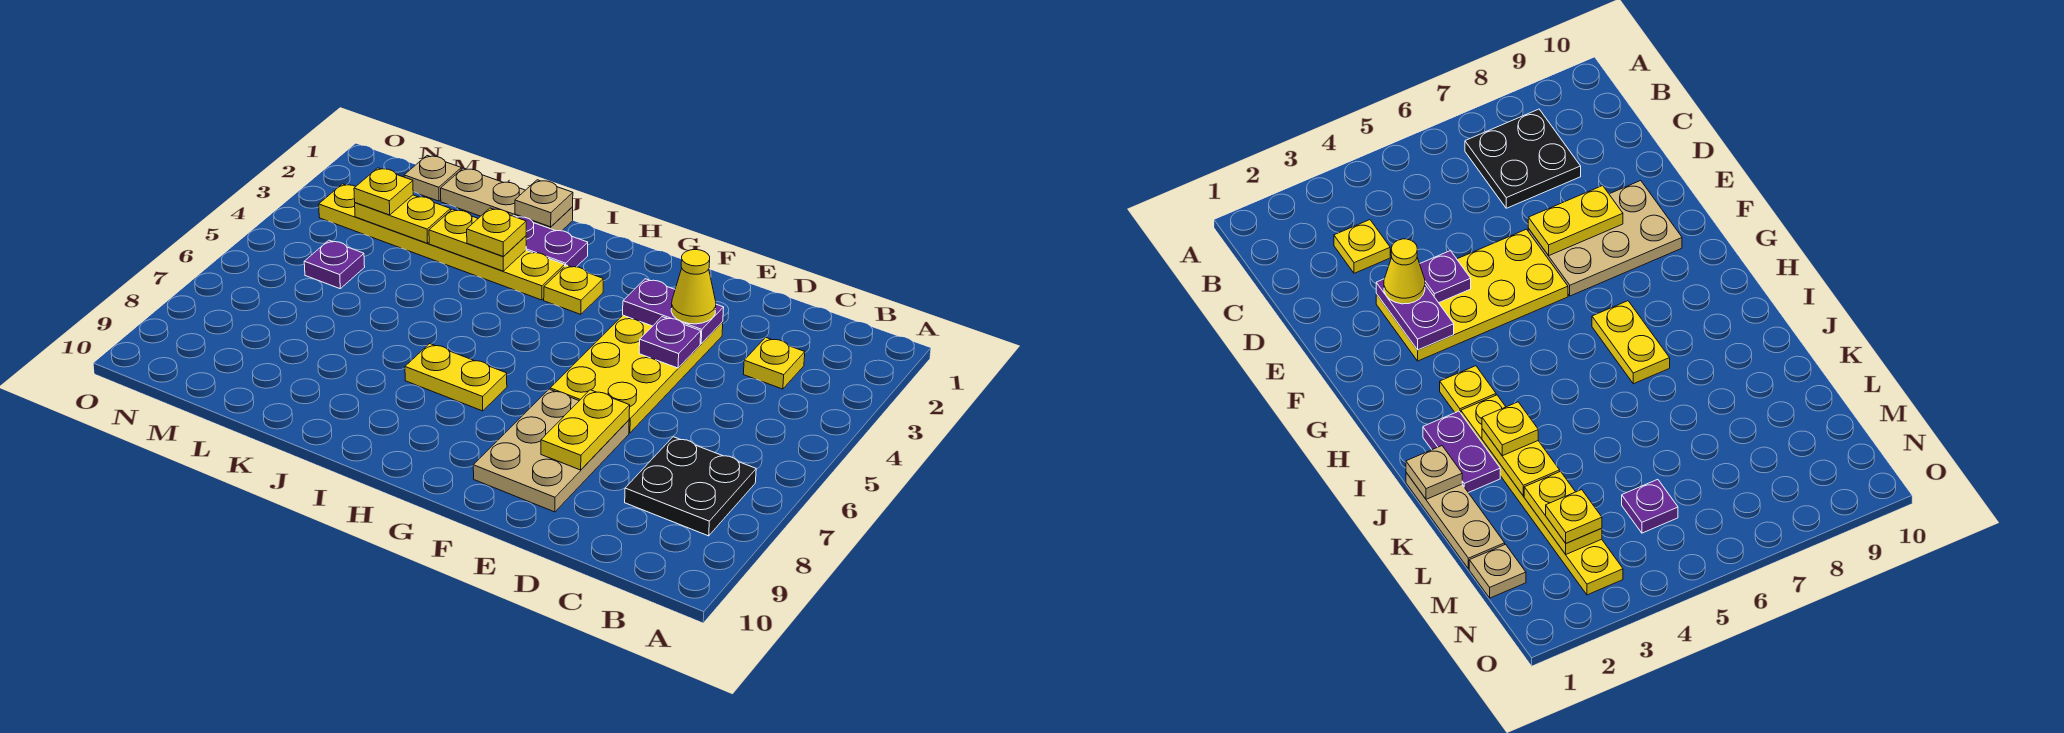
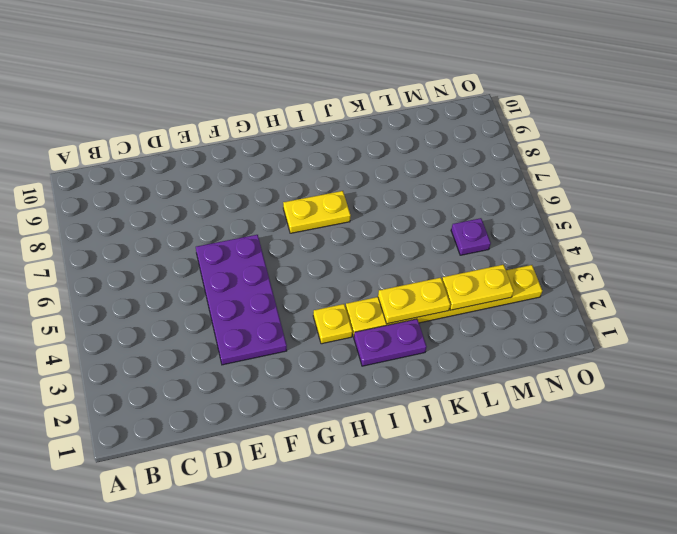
purple plate E3:F6 level 1 -> yellow plate E3:F6 level 1
none -> black plate B7:C8 level 1
none -> yellow plate C3 level 1
none -> tan plate E7:F9 level 1

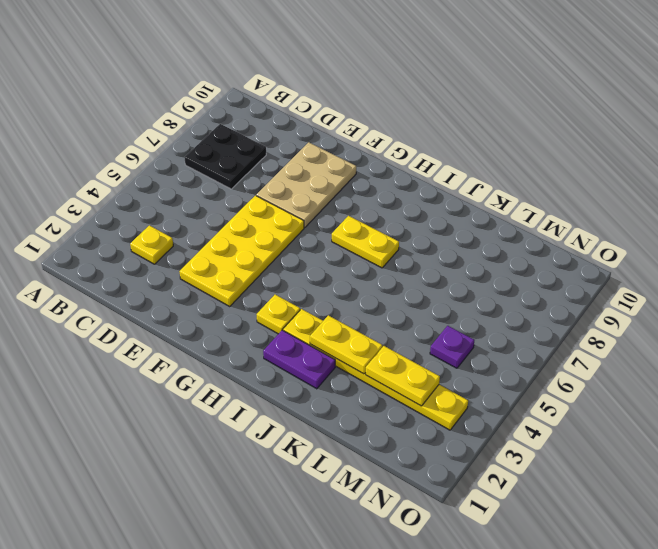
none -> tan plate J1:L1 level 1
none -> tan plate M1 level 1
none -> purple plate E3:F3 level 2

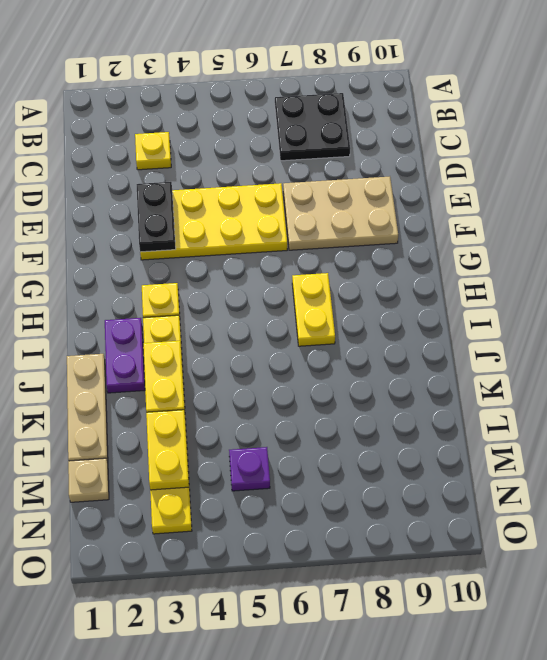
black plate E3:F3 level 2 -> purple plate E3:F3 level 2
none -> purple plate E4 level 2
none -> yellow plate E7:E8 level 2
none -> tan plate J1 level 2

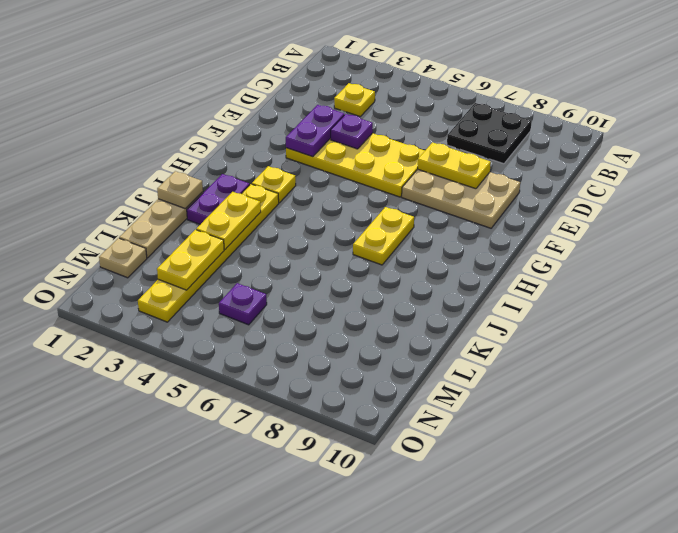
none -> yellow cone E3 level 3
none -> yellow plate J3 level 3
none -> yellow plate M3 level 3

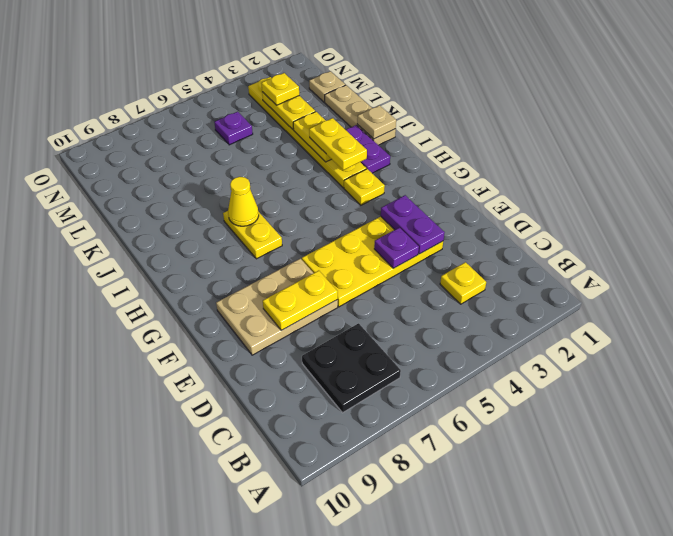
yellow plate I3:J3 level 3 -> yellow plate J3 level 3
yellow cone I7 level 2 -> yellow cone E3 level 3

